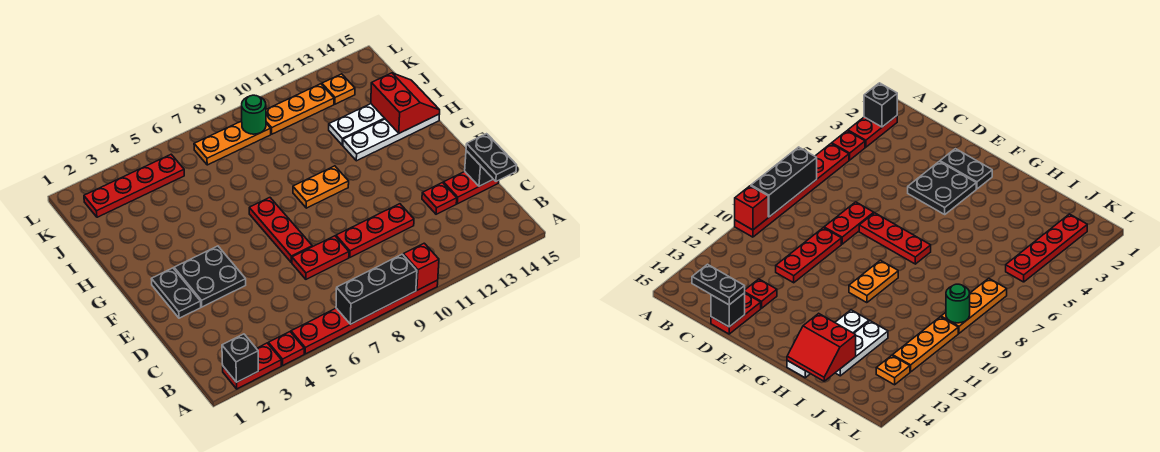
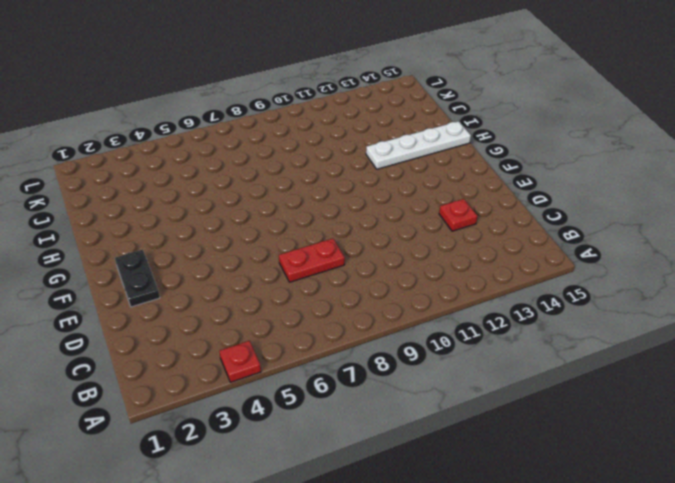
none -> red plate A2:A3 level 1
none -> red plate A5:A10 level 1
none -> red plate D9:D11 level 1

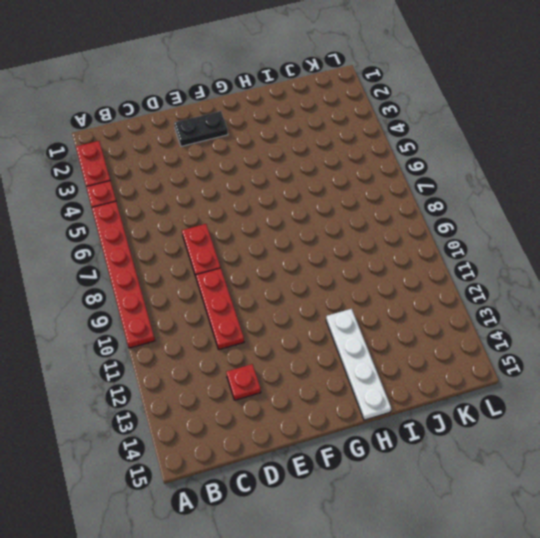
none -> red plate D14:D15 level 1
none -> black plate E3:F4 level 1
none -> red plate E7:G7 level 1

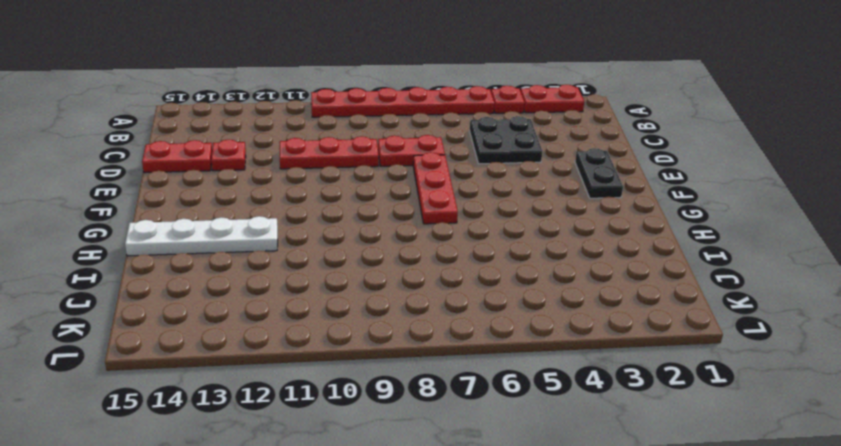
black plate C4:D5 level 1 -> black plate E3:F4 level 1
none -> orange plate G9:G10 level 1
none -> white plate I12:I14 level 1
none -> red plate K2:K5 level 1

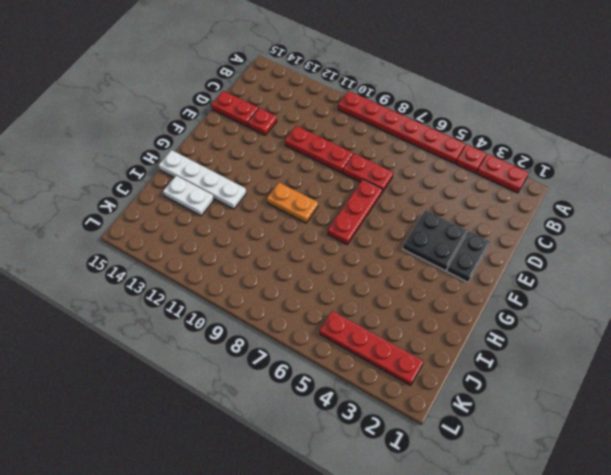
white plate I13:I14 level 1 -> white plate I12:I14 level 1
none -> orange plate K7:K9 level 1
none -> orange plate K10:K12 level 1
none -> orange plate K13 level 1

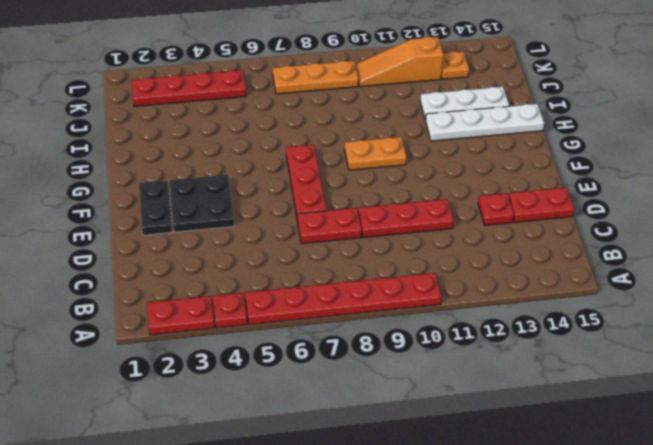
orange slope K10:K12 level 1 top 12 -> orange plate K10:K12 level 1
none -> black brick A2 level 2
none -> black brick A7:A9 level 2
none -> red brick A10 level 2

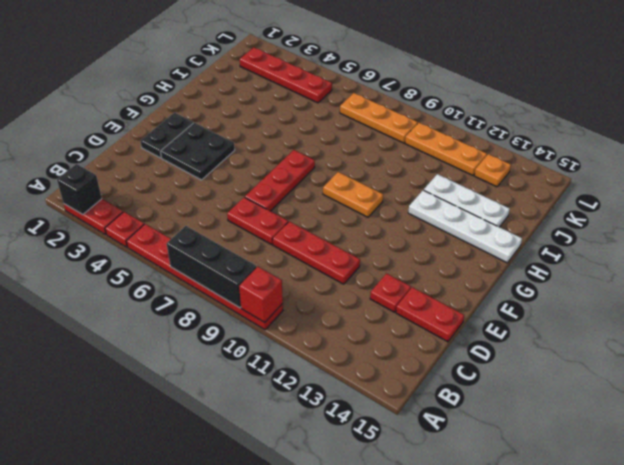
none -> black brick D15 level 2
none -> red slope H14:I15 level 2 top 14
none -> green round brick K9 level 2

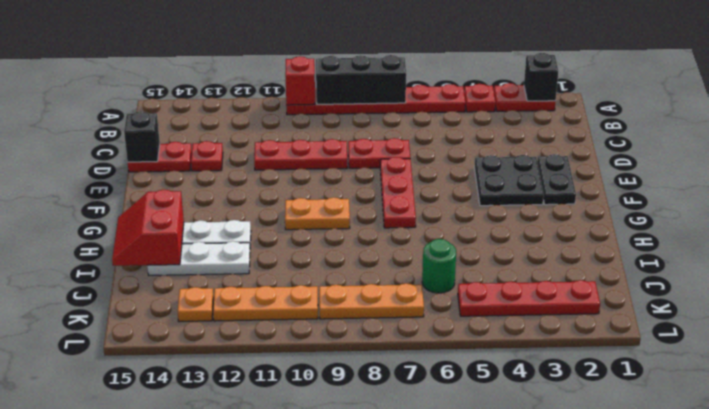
green round brick J6 level 1 -> green round brick K9 level 2
none -> black plate C15:D15 level 3

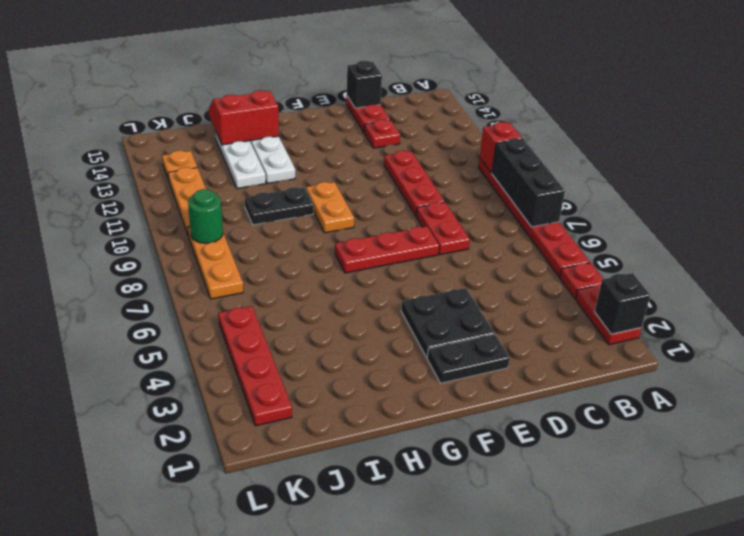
black plate H10:I10 level 1 -> black plate C15:D15 level 3

